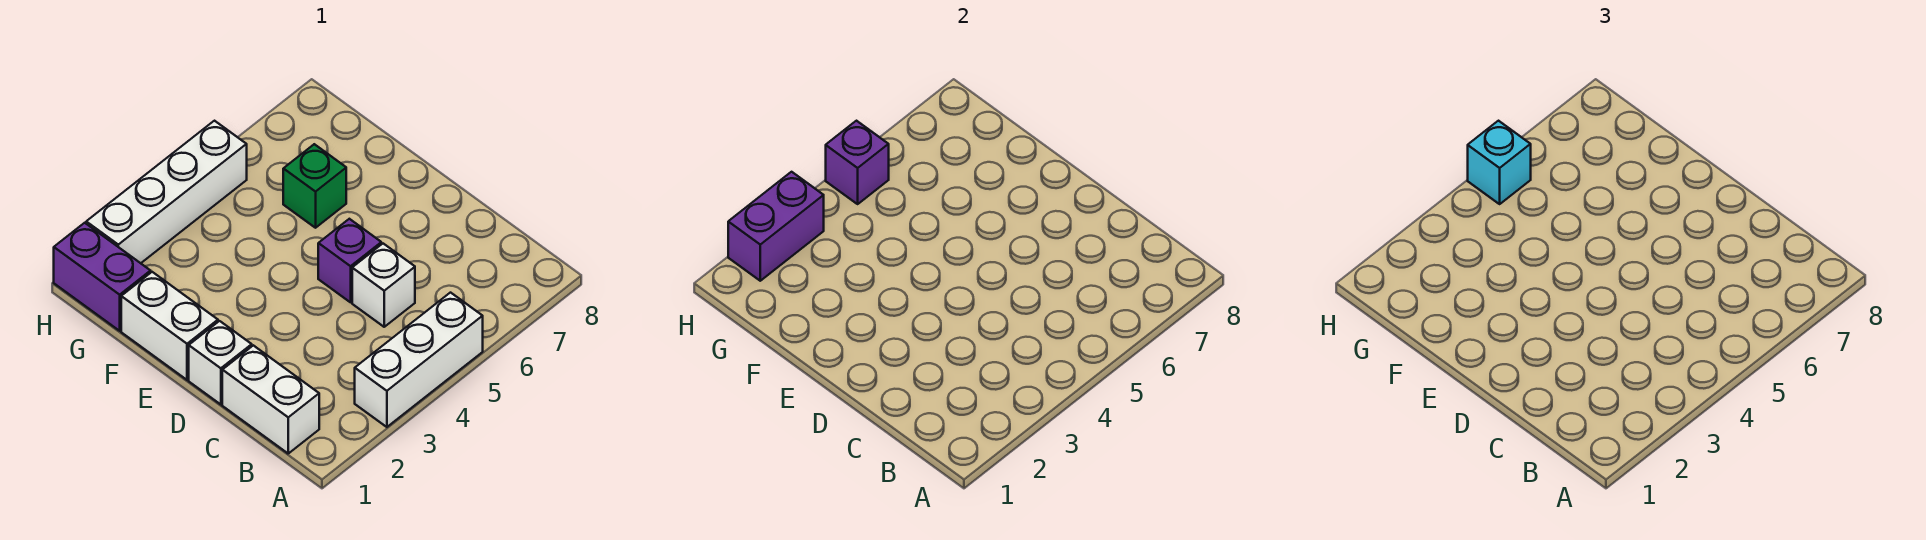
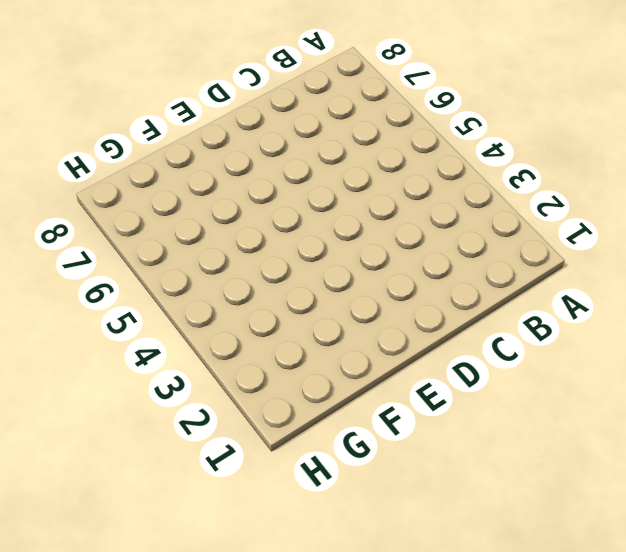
none -> white brick A3:A5 level 1
none -> white brick B1:C1 level 1
none -> white brick C5 level 1

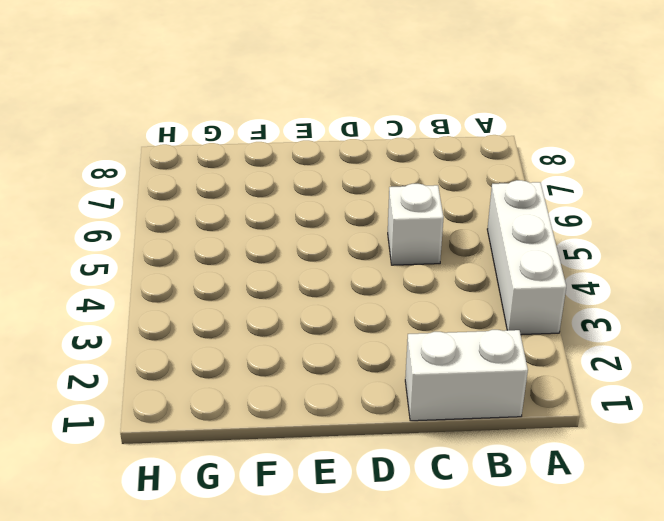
none -> white brick D1 level 1
none -> purple brick D5 level 1
none -> white brick E1:F1 level 1

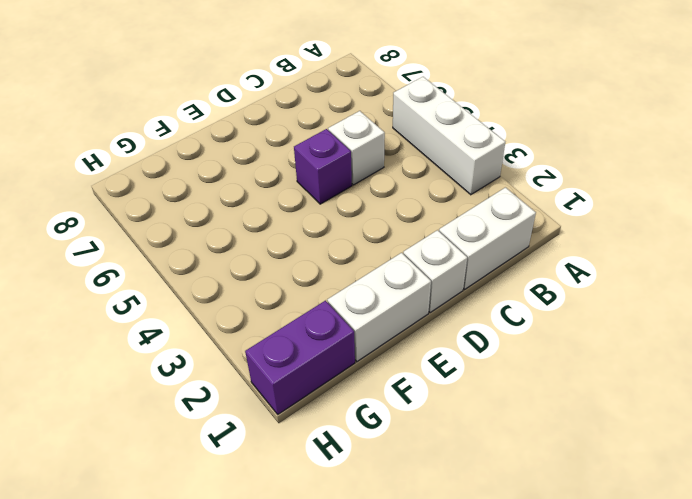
none -> green brick F6 level 1
none -> white brick H2:H5 level 1
none -> purple brick H2:H3 level 2

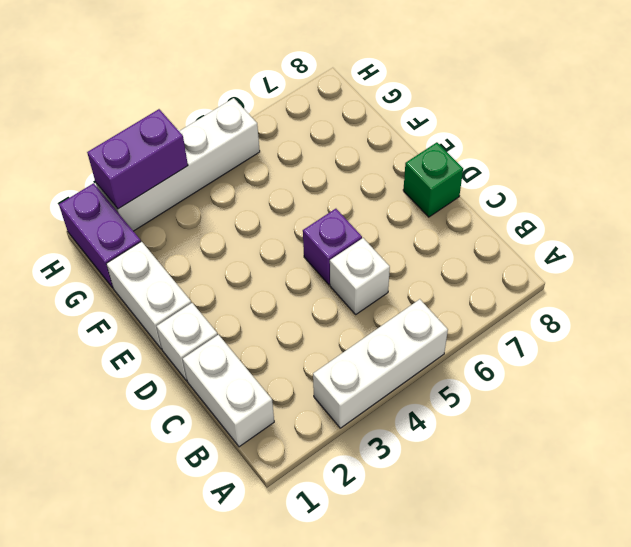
green brick D8 level 1 -> green brick F6 level 1
none -> purple brick H5 level 2
none -> cyan brick H5 level 3

